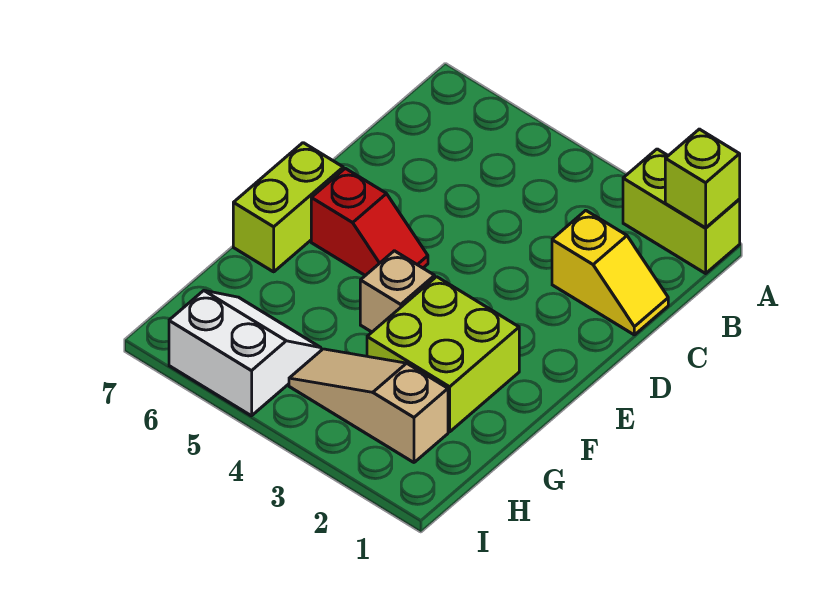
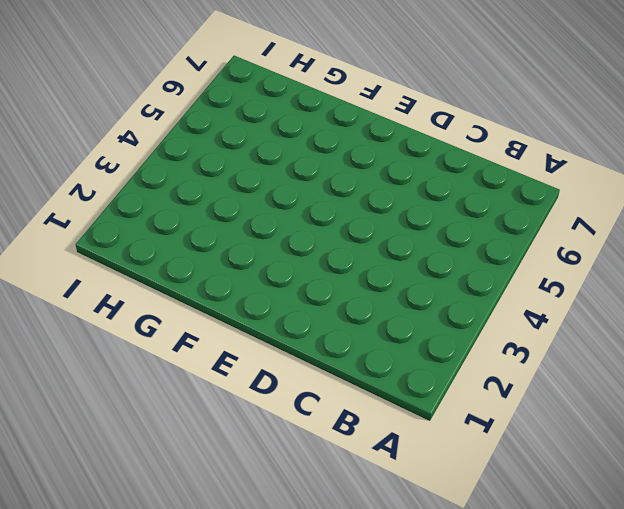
none -> lime brick A1:A2 level 1
none -> yellow slope C1:C2 level 1 top 2

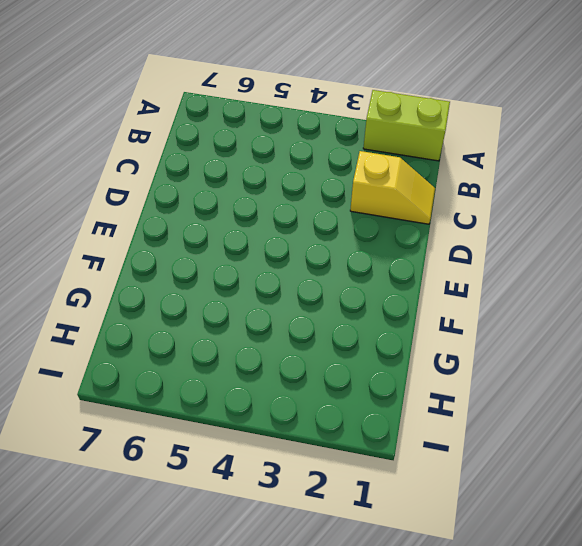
none -> red slope E5:E6 level 1 top 6
none -> lime brick E7:F7 level 1

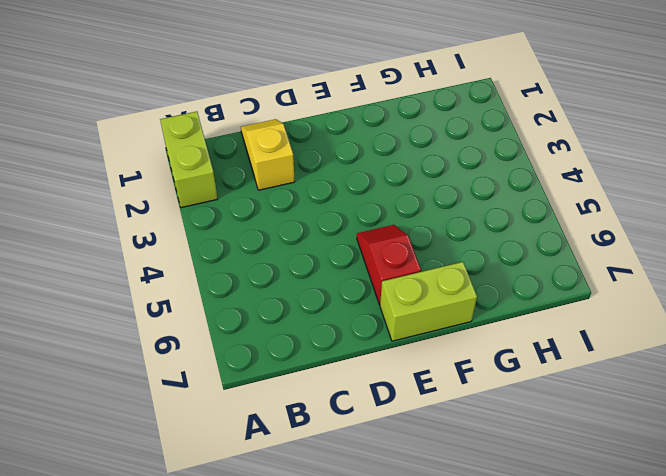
none -> lime brick F2:G3 level 1
none -> tan brick F4 level 1

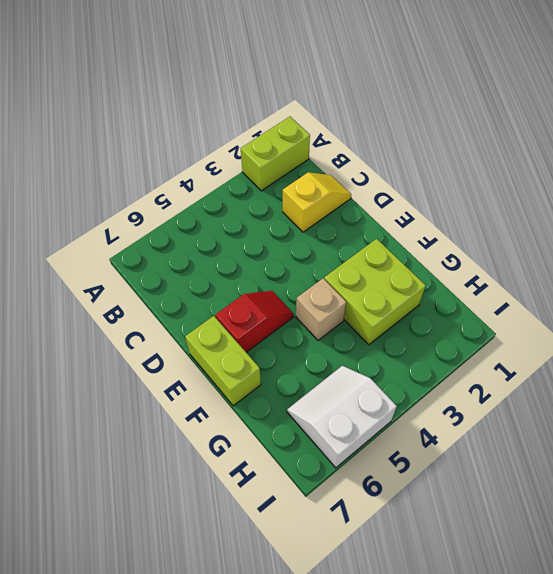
none -> tan slope H2:H4 level 1 top 2
none -> lime brick A1 level 2

